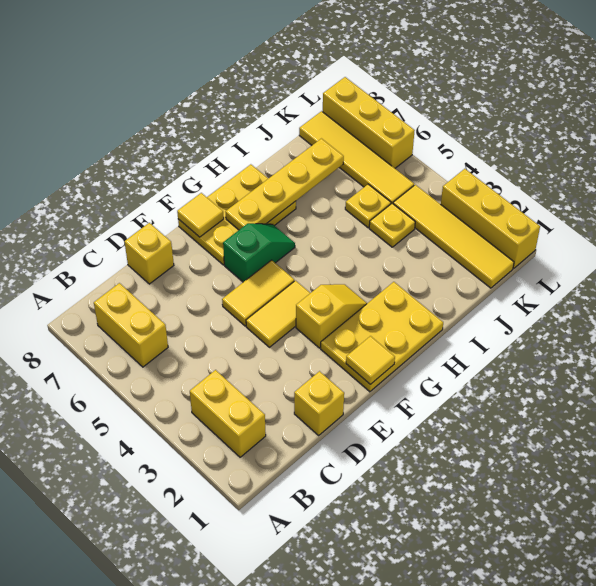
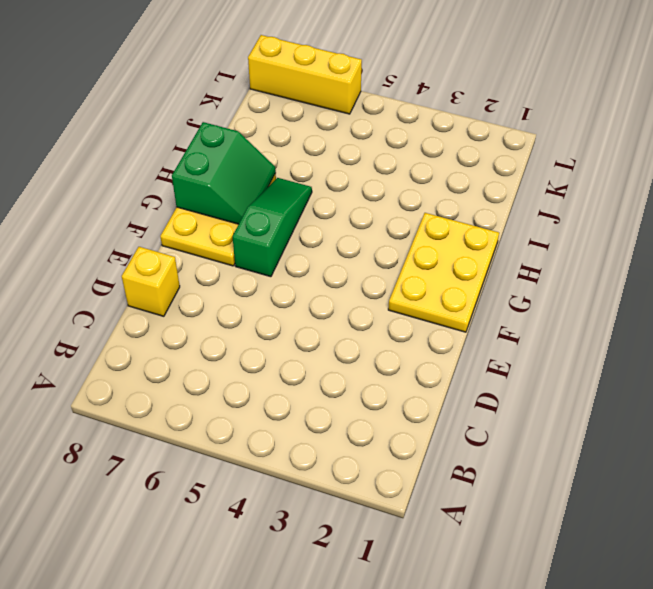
green slope F6:H6 level 1 top F -> green slope F6:G6 level 1 top F
green slope G7:H8 level 2 top 8 -> yellow plate G7:J7 level 2
none -> yellow brick B2:B3 level 1
none -> yellow brick B6:B7 level 1
none -> yellow brick D1 level 1

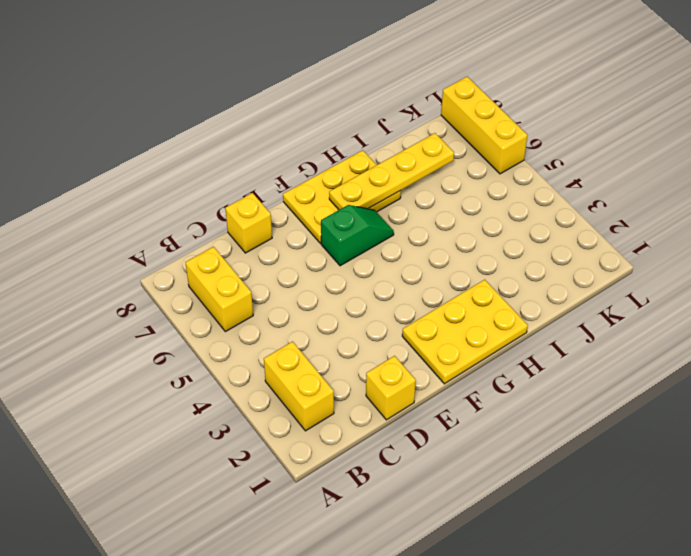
none -> yellow tile E4:F4 level 1
none -> yellow tile E5:F5 level 1
none -> yellow slope F3:G3 level 1 top F

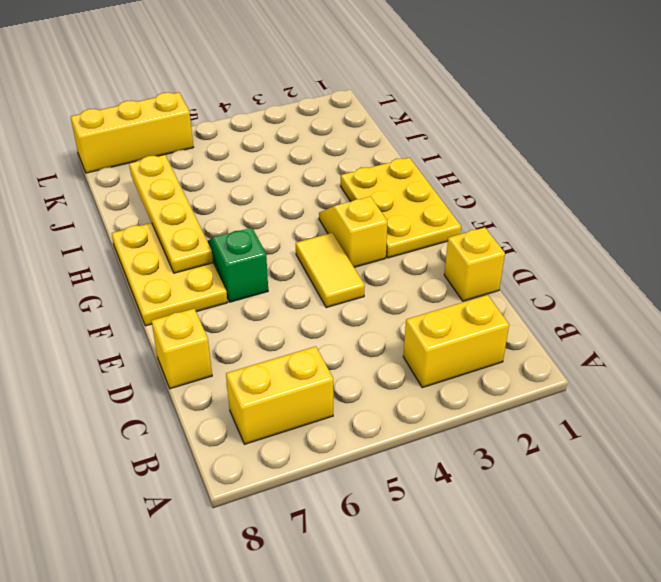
none -> yellow tile E5:F5 level 1
none -> yellow plate J4 level 1
none -> yellow plate J5 level 1

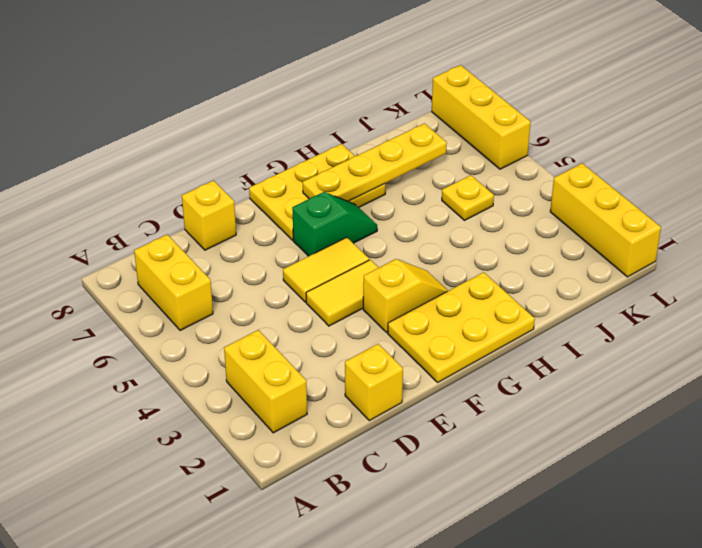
none -> yellow plate J4 level 1
none -> yellow tile K1:K4 level 1
none -> yellow tile K5:K8 level 1

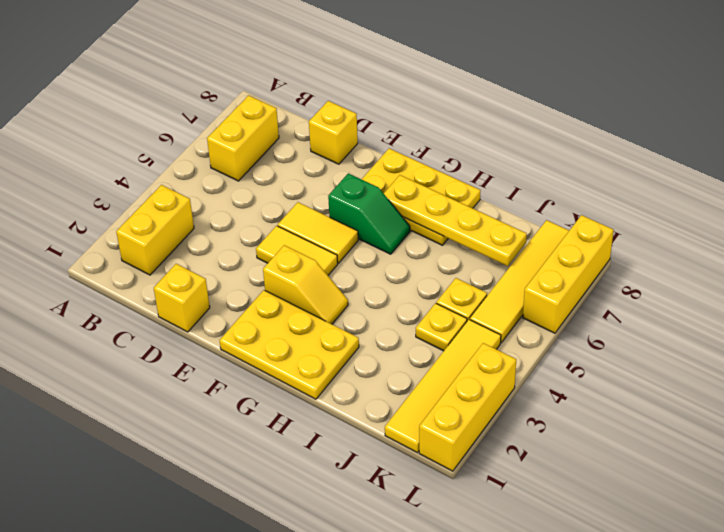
none -> yellow tile F1 level 2
none -> yellow tile F8 level 2

